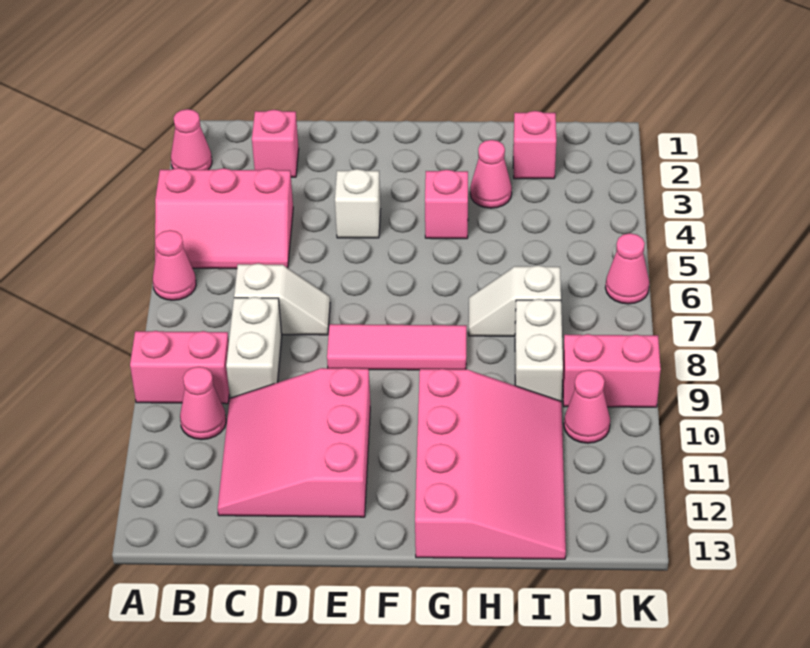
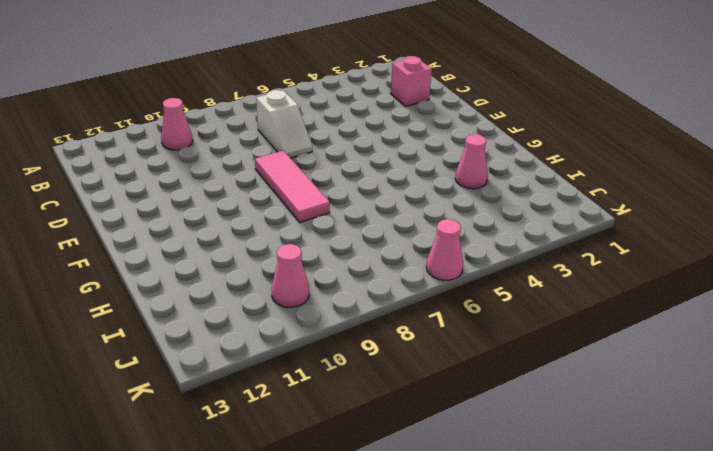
none -> pink cone A2 level 1
none -> pink slope A4:C5 level 1 top 4
none -> pink cone A6 level 1

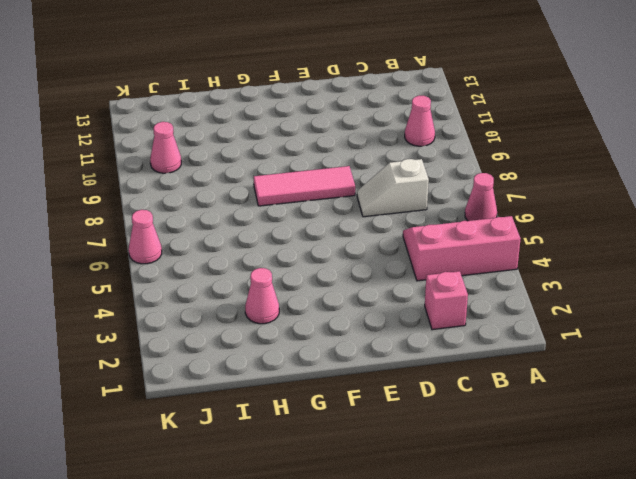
none -> pink cone A2 level 1
none -> pink brick A9:B9 level 1
none -> white brick C8:C9 level 1

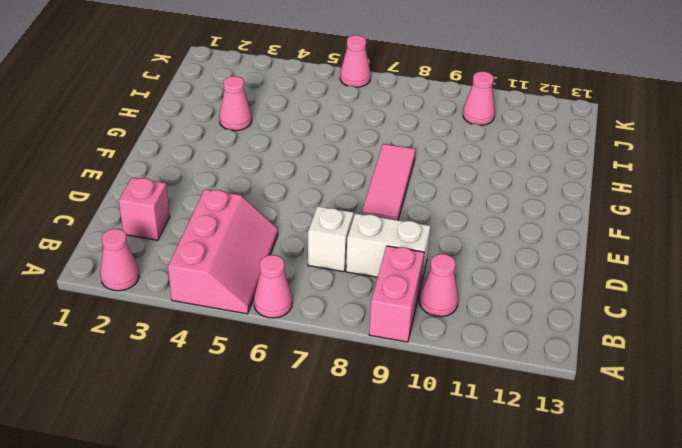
none -> pink slope C10:E12 level 1 top E
none -> white brick E4 level 1
none -> pink brick G4 level 1

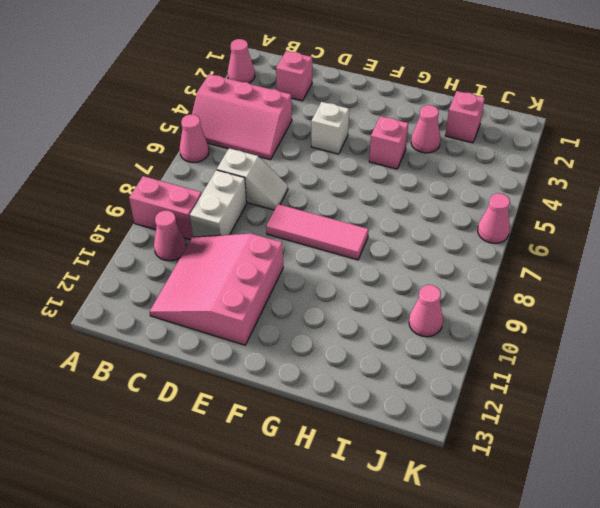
none -> pink slope G10:I13 level 1 top G
none -> white slope H7:I7 level 1 top I
none -> white brick I8:I9 level 1

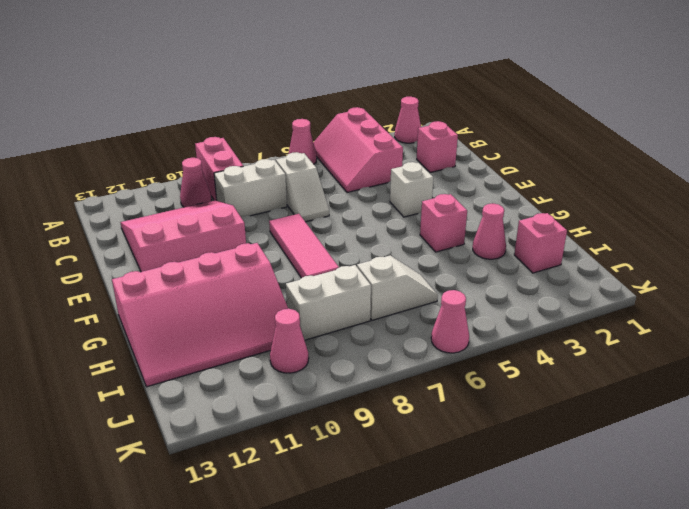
white slope I6:I7 level 1 top 7 -> white slope H7:I7 level 1 top I
none -> pink brick J9:K9 level 1

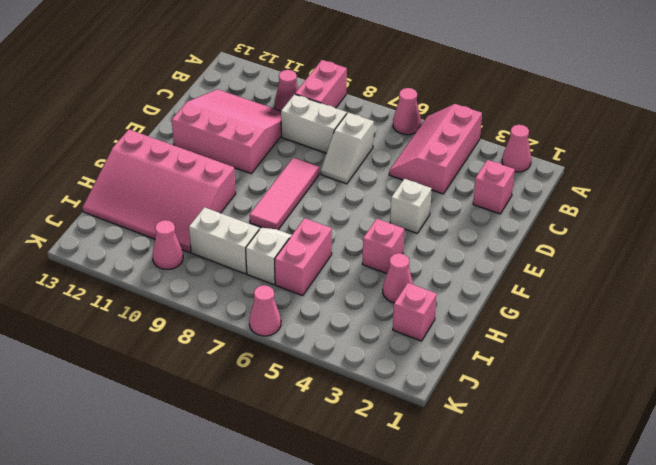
pink brick H6:I6 level 1 -> pink brick J9:K9 level 1

